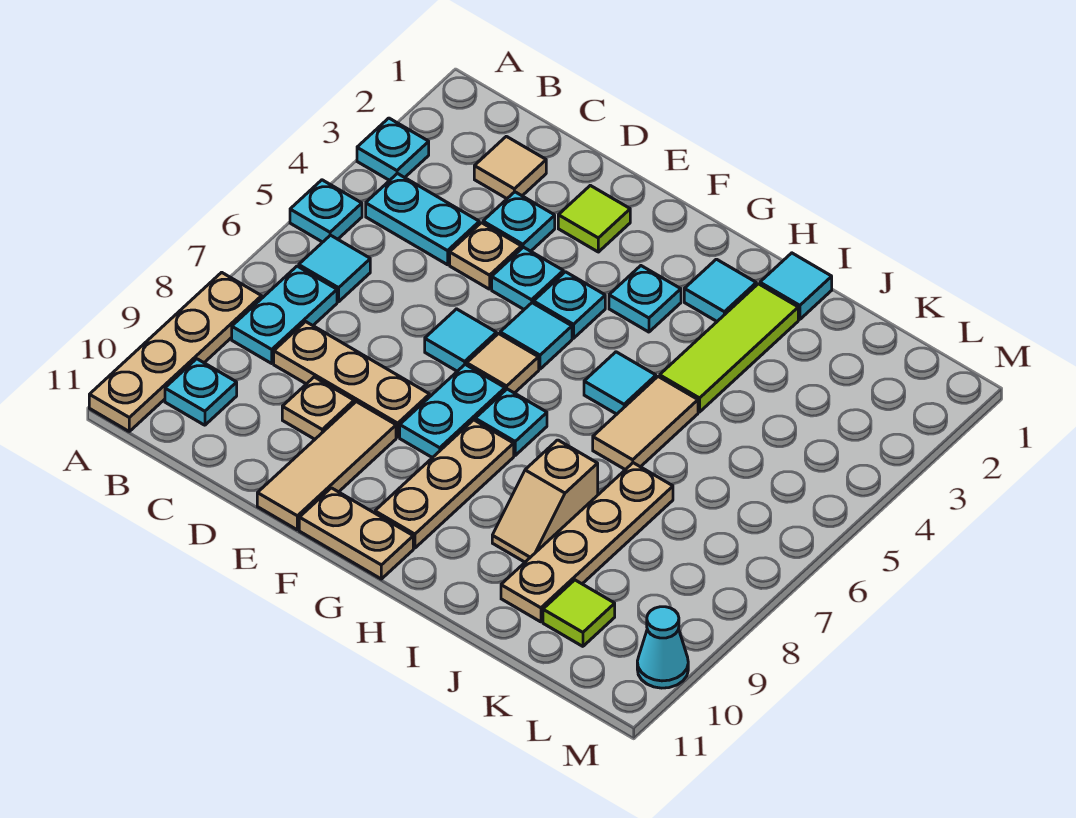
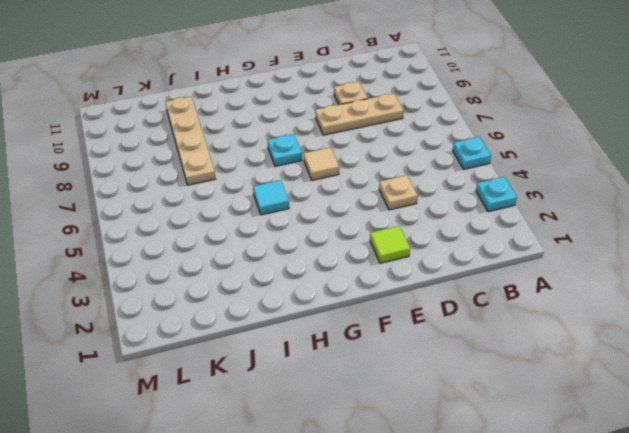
none -> tan plate A8:A11 level 1
none -> cyan plate B4:C4 level 1
none -> cyan tile B6 level 1
none -> cyan plate B7:B8 level 1

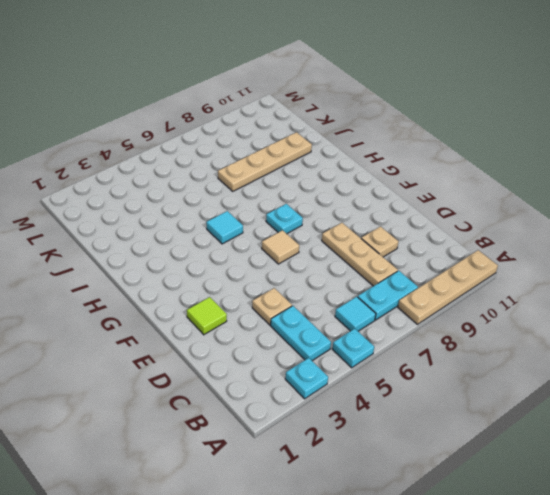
none -> cyan plate B10 level 1
none -> tan tile C2 level 1
none -> cyan plate D3 level 1
none -> cyan plate E4 level 1

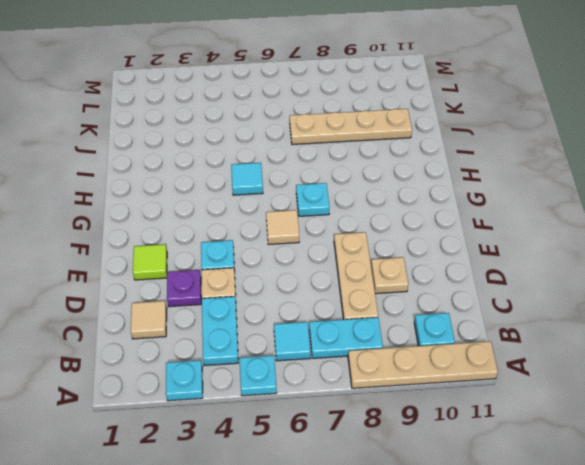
purple plate D3 level 1 -> cyan plate D3 level 1
none -> cyan tile E6 level 1
none -> tan tile E9:E11 level 1
none -> cyan plate F4 level 1
none -> cyan tile F5 level 1

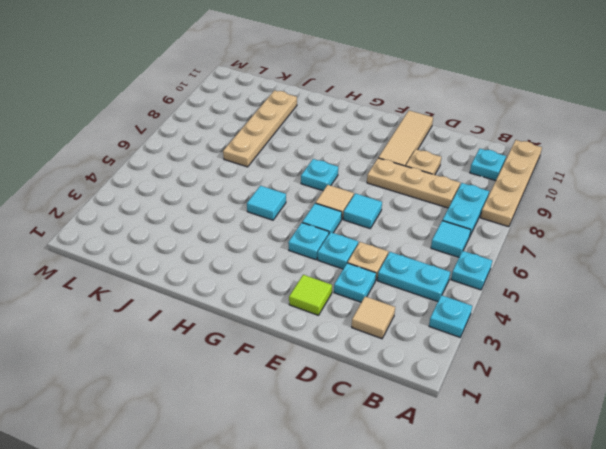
none -> cyan plate F7:F8 level 1
none -> tan plate F11:G11 level 1
none -> cyan plate G3 level 1
none -> tan plate G8:G10 level 1

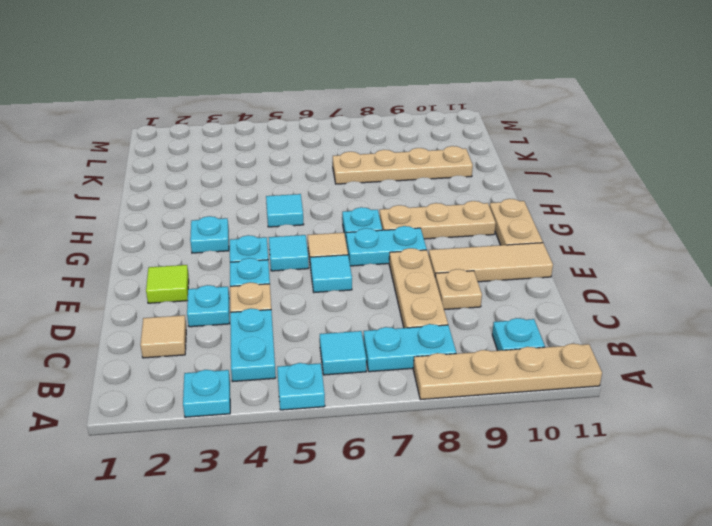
none -> cyan tile H2 level 1
none -> cyan tile I1 level 1
none -> lime tile I2:I4 level 1
none -> tan tile I5:I6 level 1

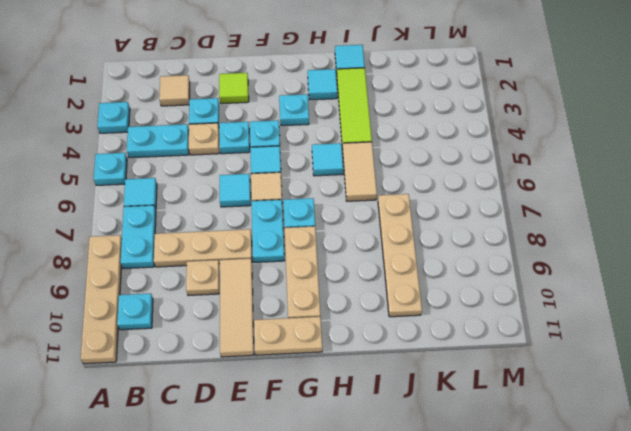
none -> tan slope I8:I9 level 1 top 8
none -> lime tile K10 level 1
none -> cyan cone M10 level 1

